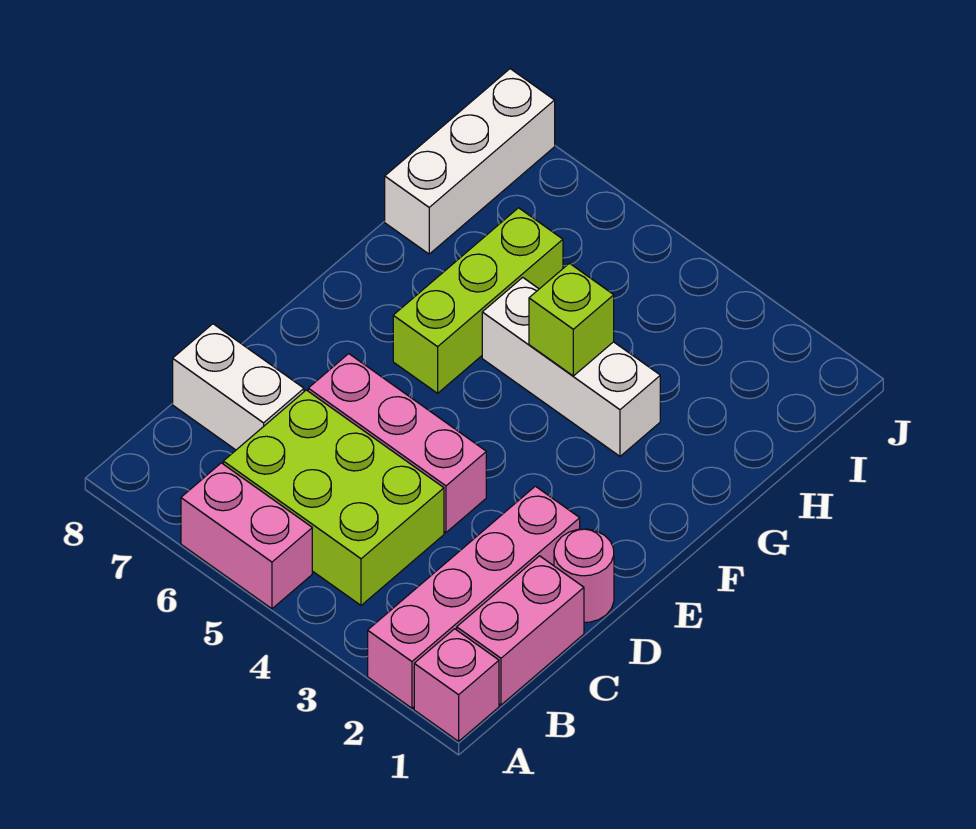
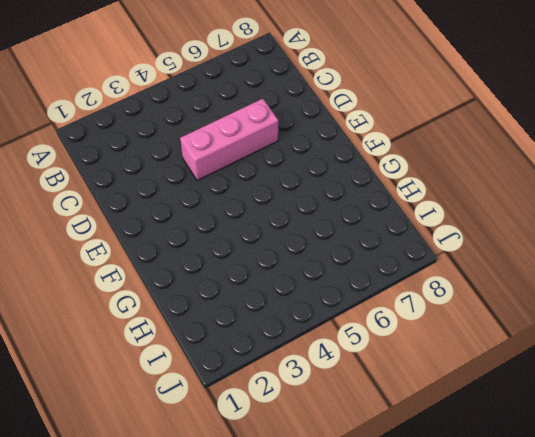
none -> pink brick A1 level 1
none -> pink brick A2:D2 level 1
none -> pink brick A5:A6 level 1

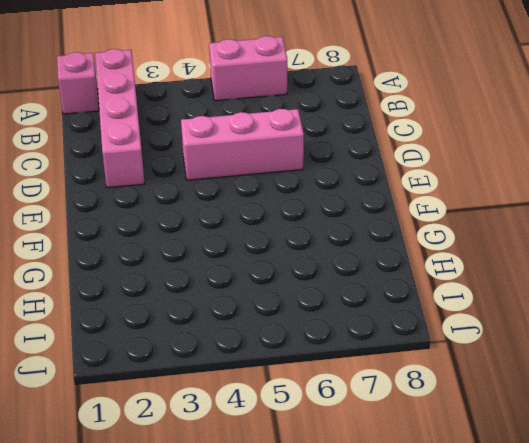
none -> pink brick B1:C1 level 1
none -> lime brick B4:C6 level 1
none -> white brick C7:C8 level 1

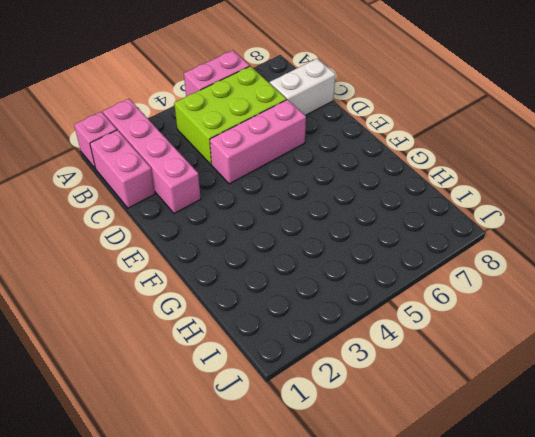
none -> pink round brick D1 level 1
none -> lime brick F6:H6 level 1
none -> white brick G3:G5 level 1

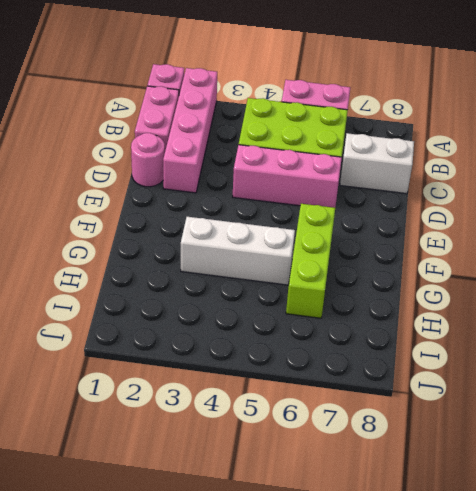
none -> white brick H8:J8 level 1
none -> lime brick G4 level 2

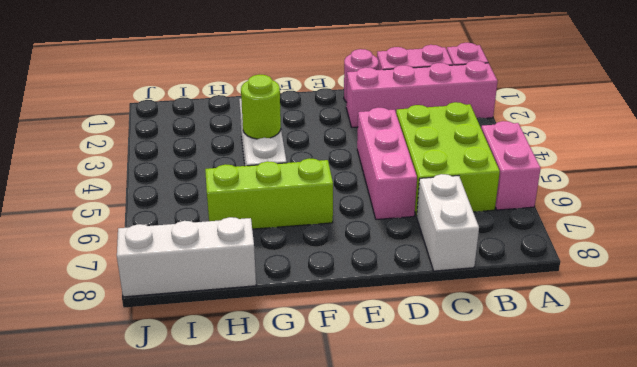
lime round brick G4 level 2 -> lime brick G4 level 2

